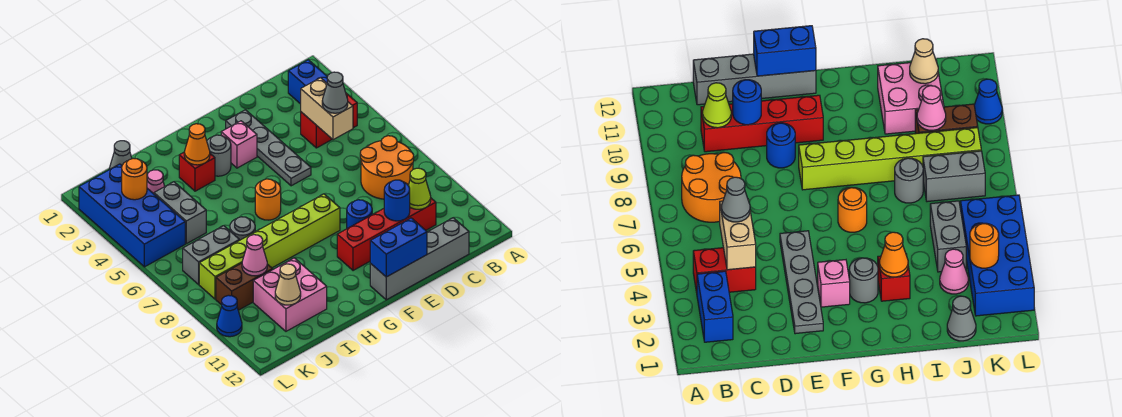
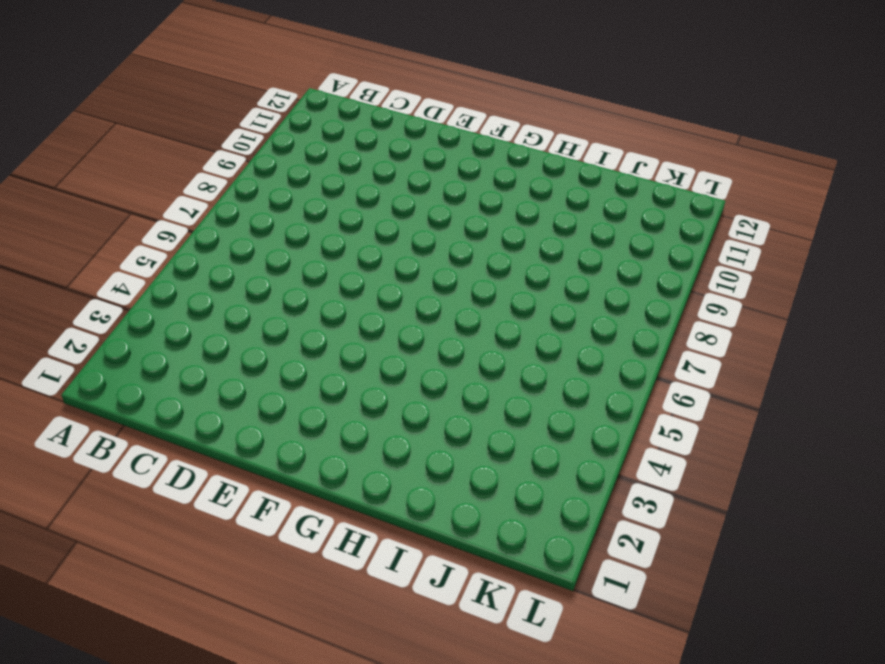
none -> blue brick B2:B3 level 1
none -> red brick B4:C4 level 1
none -> orange round brick B7:C8 level 1
none -> red brick C10:F10 level 1

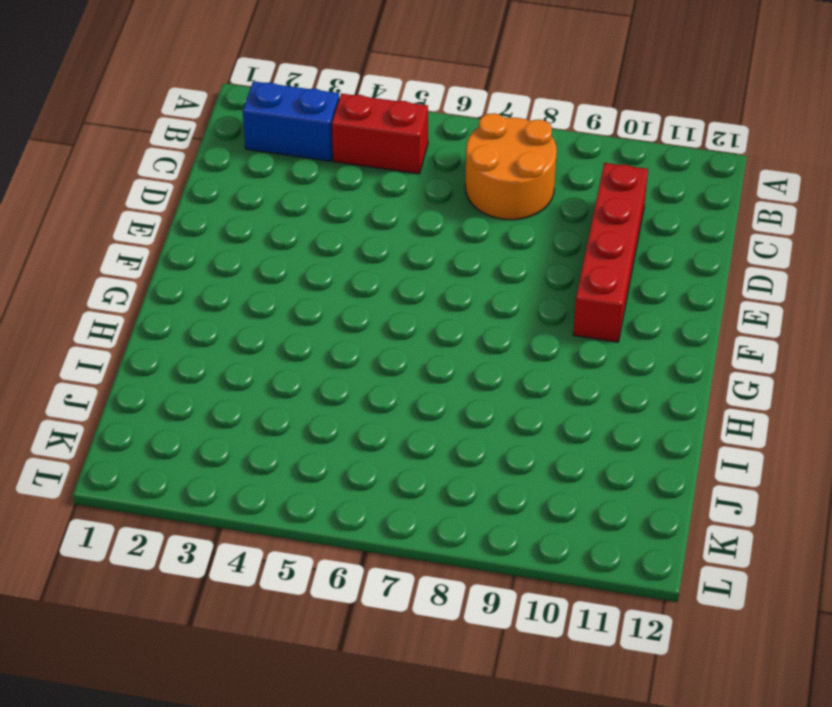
red brick B4:B5 level 1 -> red brick B4:C4 level 1
none -> grey brick C12:F12 level 1
none -> grey plate E2:E5 level 1
none -> blue round brick E9 level 1
none -> pink brick F3 level 1

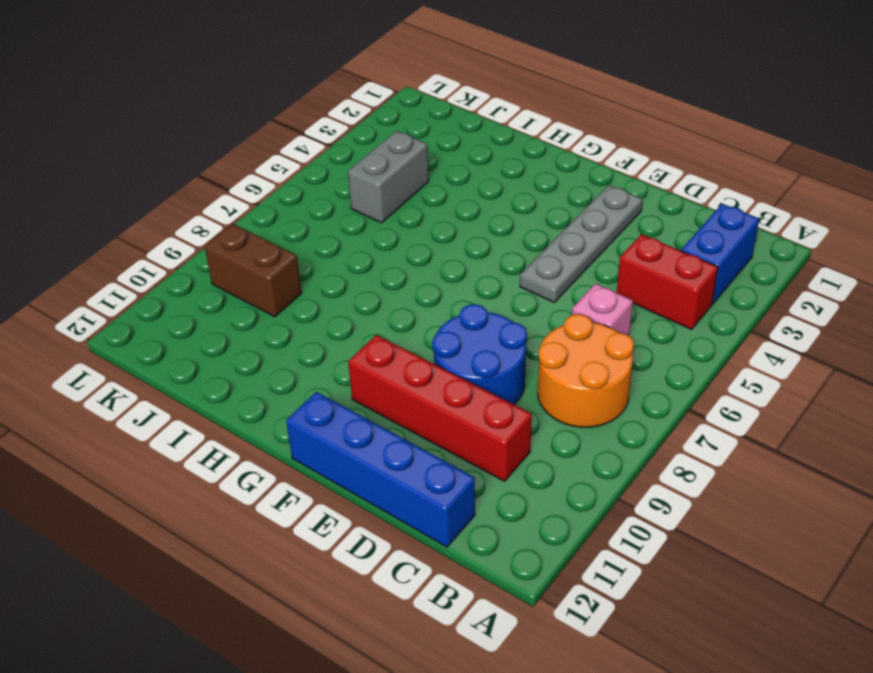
pink brick C6 level 1 -> pink brick F3 level 1
blue brick C12:F12 level 1 -> grey brick C12:F12 level 1
blue round brick D8:E9 level 1 -> blue round brick E9 level 1
none -> lime brick F8:K8 level 1
none -> grey round brick G3 level 1
none -> orange round brick G6 level 1
none -> red brick H3 level 1

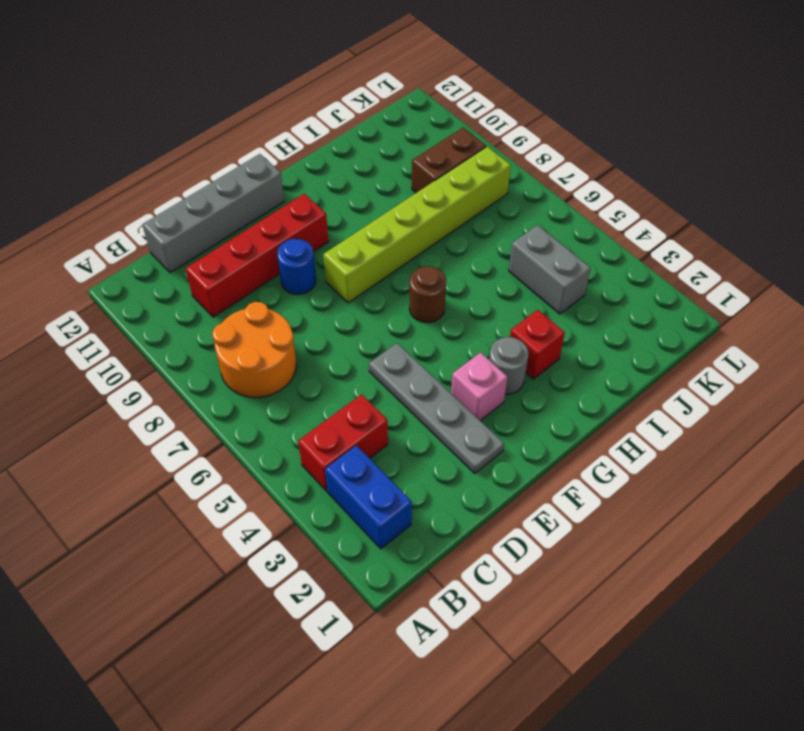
brown round brick G6 level 1 -> orange round brick G6 level 1
none -> grey round brick I7 level 1
none -> pink brick I10:J11 level 1
none -> grey cone J1 level 1
none -> pink cone J3 level 1

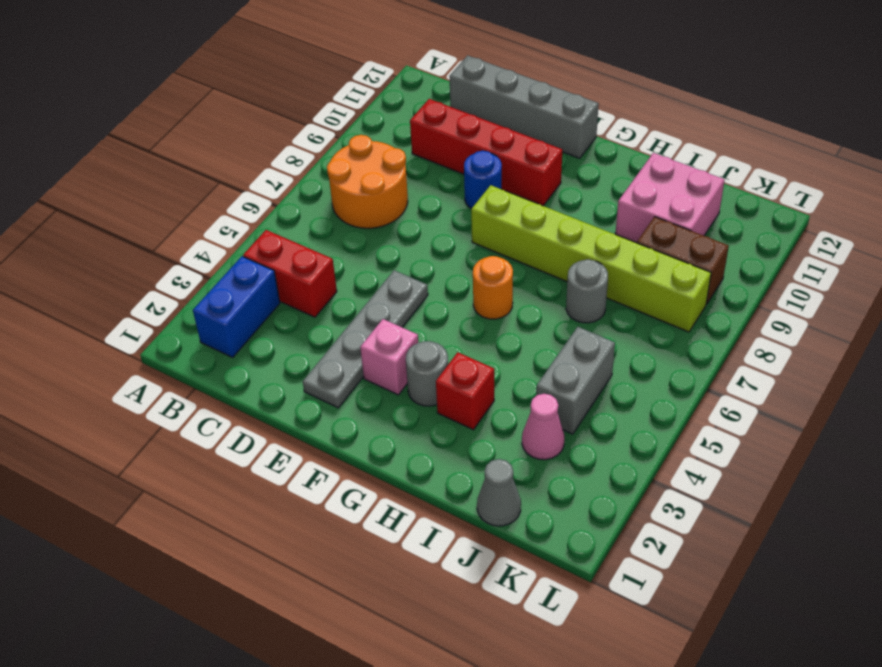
none -> grey brick J7:K7 level 1
none -> blue brick K2:L5 level 1
none -> blue cone L10 level 1
none -> tan brick C4:C5 level 2

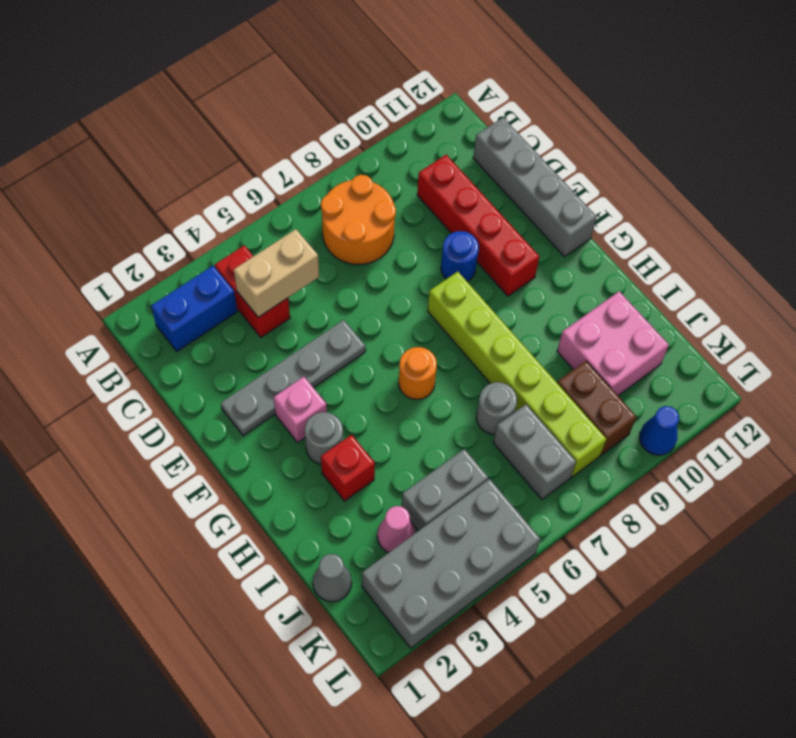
grey brick K2:L5 level 1 -> blue brick K2:L5 level 1
none -> lime cone C10 level 2
none -> blue round brick D10 level 2
none -> blue brick E12:F12 level 2
none -> orange cone H3 level 2

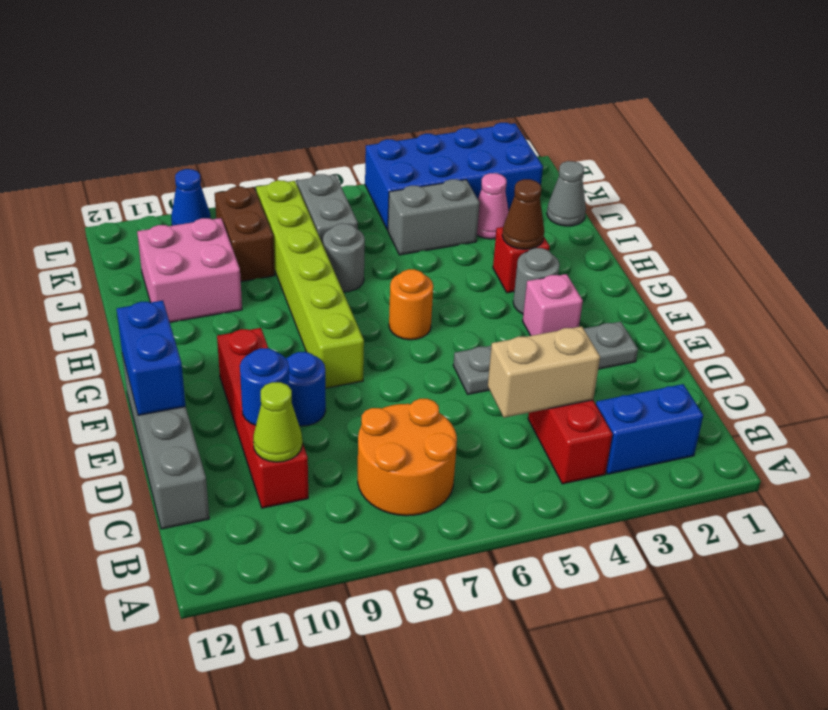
brown cone H3 level 2 -> orange cone H3 level 2
none -> pink cone J9 level 2
none -> tan cone J11 level 2
none -> orange round brick K3 level 2
none -> grey cone C5 level 3

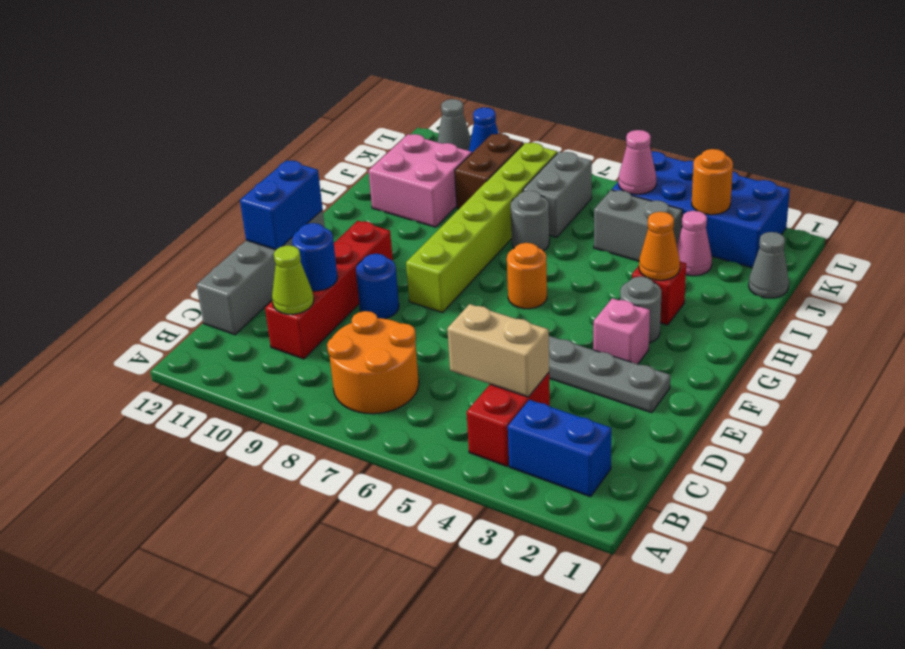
pink cone K5 level 2 -> pink cone J9 level 2
grey cone L11 level 1 -> grey cone C5 level 3
none -> tan cone J11 level 2

